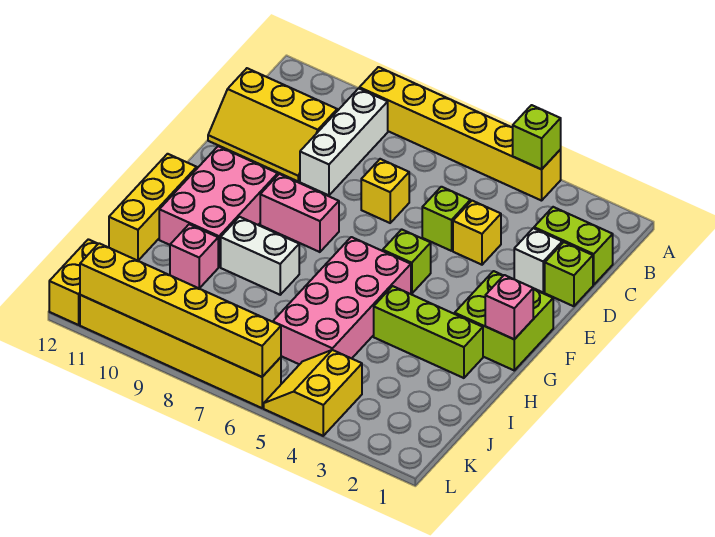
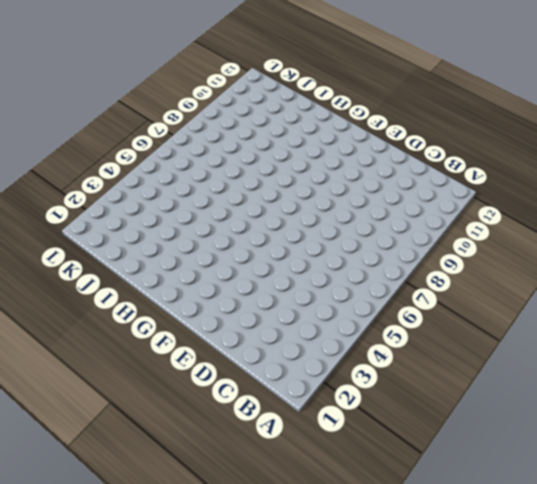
none -> yellow brick A4:A9 level 1
none -> white brick B9:D9 level 1
none -> lime brick C1:C2 level 1

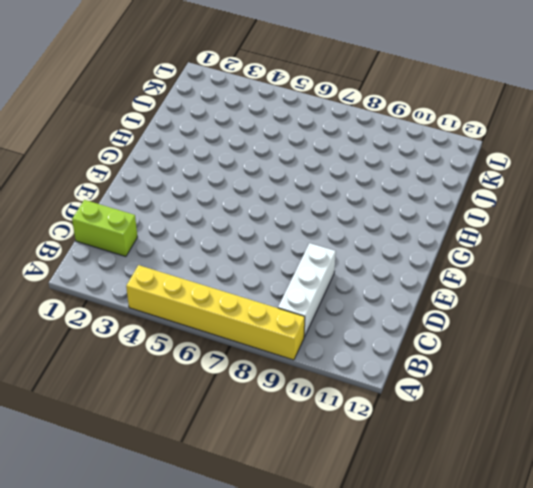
none -> yellow slope C10:D12 level 1 top C
none -> lime brick D1 level 1
none -> white brick D2 level 1

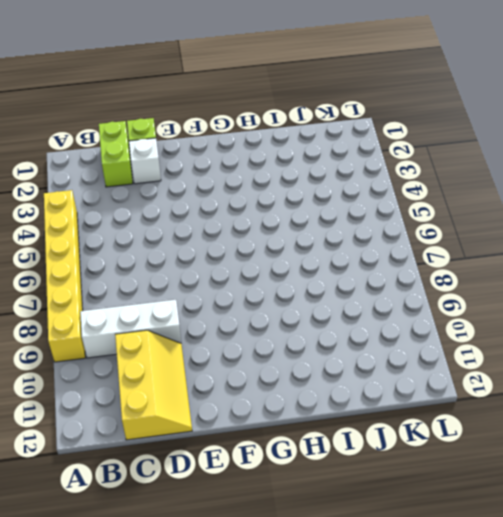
none -> yellow brick D4 level 1
none -> lime brick D5 level 1
none -> yellow brick D7 level 1

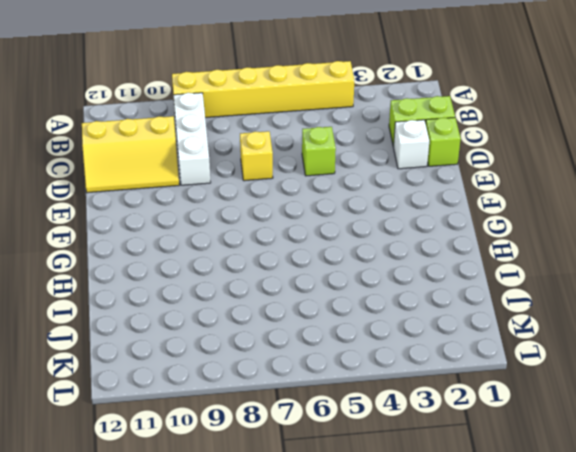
none -> yellow brick D4 level 1
none -> lime brick F1:G2 level 1
none -> lime brick F5 level 1

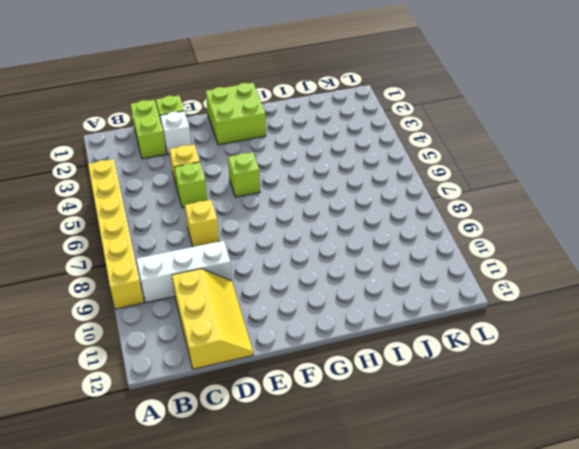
none -> pink brick F8:F9 level 1
none -> pink brick F10:H11 level 1
none -> pink brick G5:J6 level 1

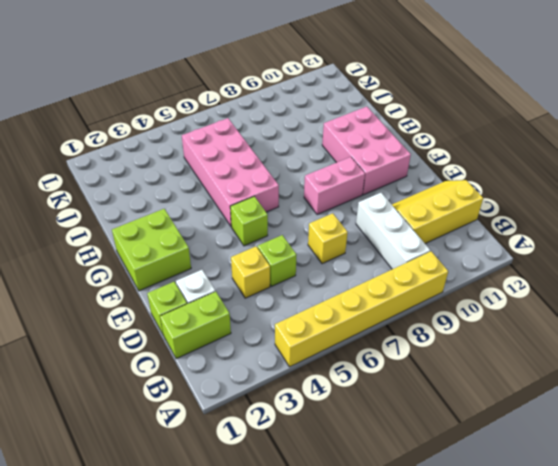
none -> yellow brick G12:I12 level 1
none -> lime brick H2:H4 level 1
none -> white brick H8:H9 level 1

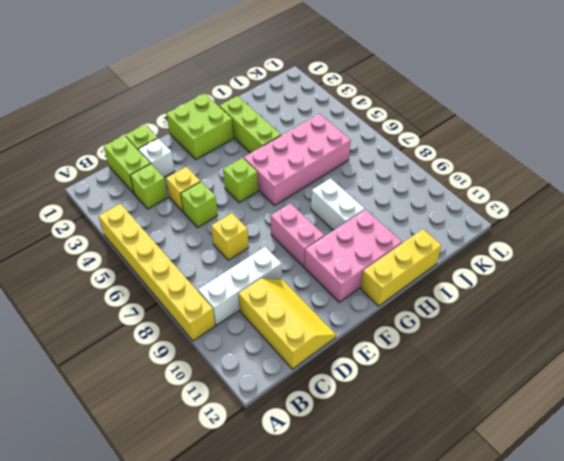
lime brick C3 level 1 -> lime brick A4 level 2
none -> pink brick I10 level 1
none -> yellow slope K4:L5 level 1 top 4
none -> yellow brick K12:L12 level 1

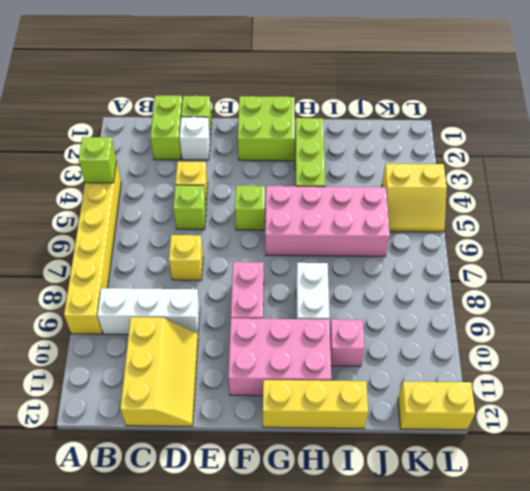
none -> yellow brick L6:L11 level 1
none -> pink brick G1 level 2
none -> yellow brick L6:L11 level 2

